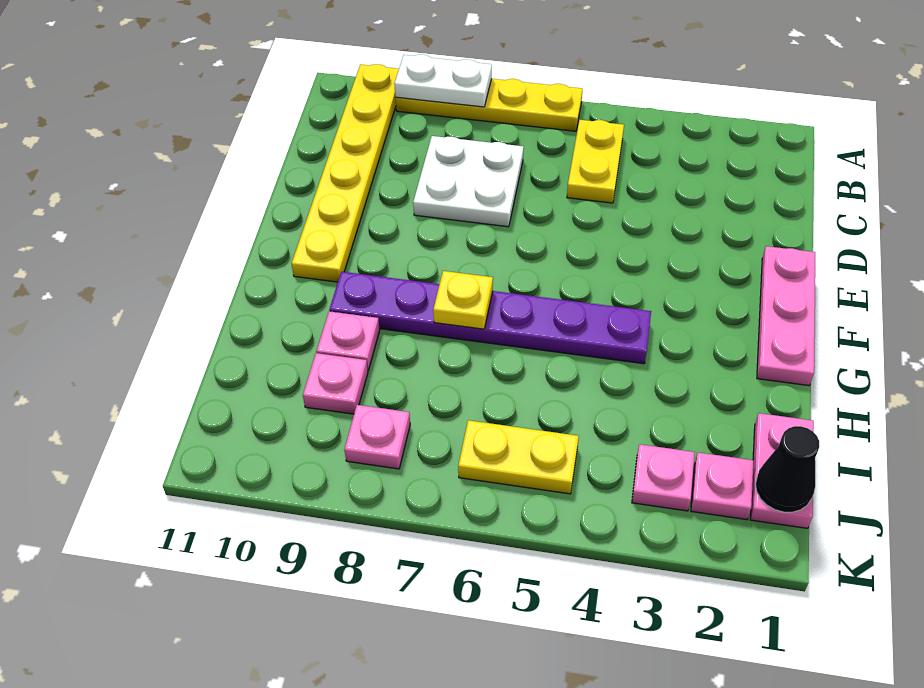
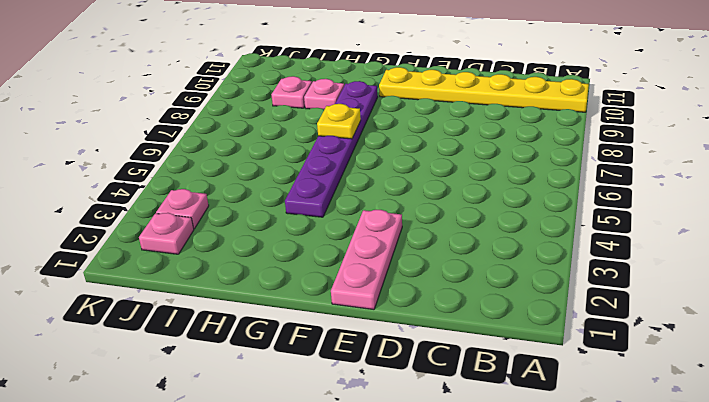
pink plate E1:E3 level 1 -> pink plate E1:G1 level 1
none -> yellow plate A6:A9 level 1
none -> yellow plate B5:C5 level 1
none -> white plate C7:D8 level 1

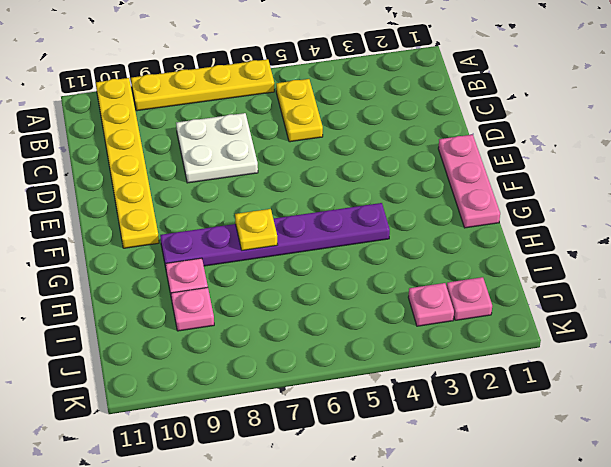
none -> pink plate I1:J1 level 1
none -> yellow plate J5:J6 level 1
none -> pink plate J8 level 1

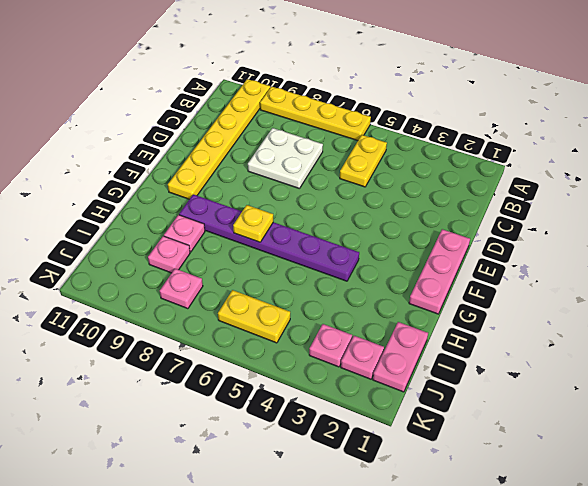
none -> white plate A8:A9 level 2
none -> black cone J1 level 2

